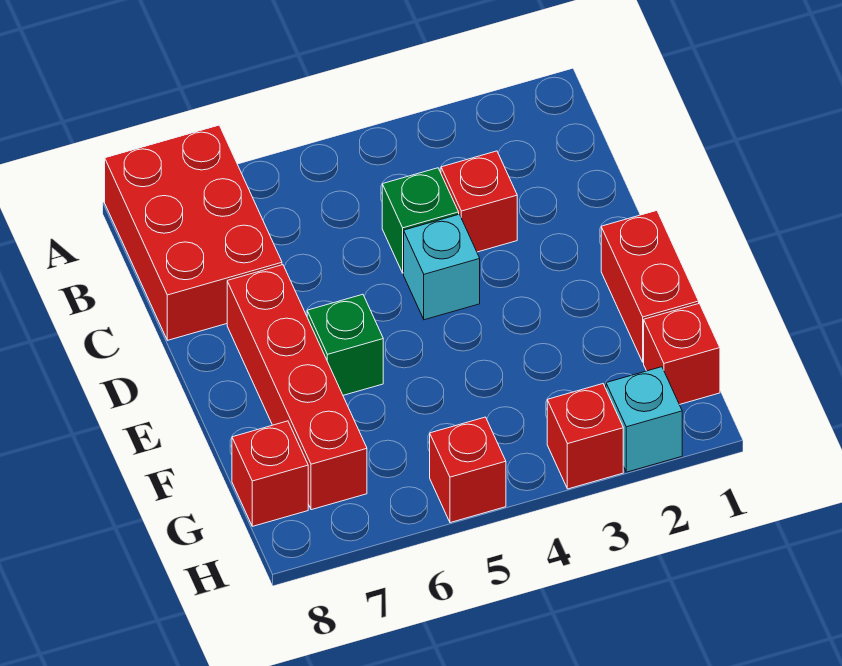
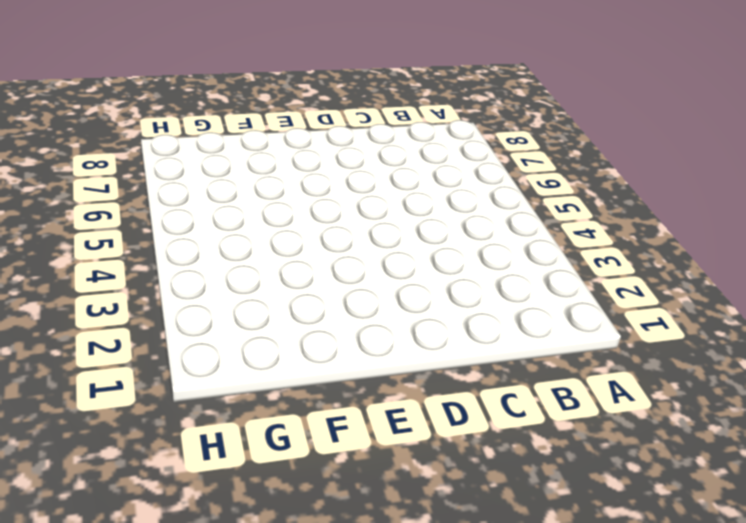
none -> red brick A7:C8 level 1
none -> red brick C3 level 1
none -> green brick C4 level 1

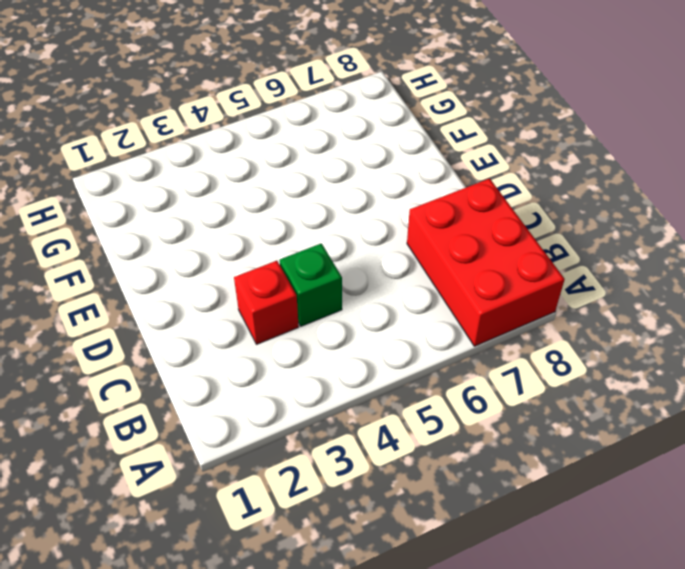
none -> cyan brick D4 level 1
none -> red brick D7:G7 level 1
none -> red brick E1:F1 level 1

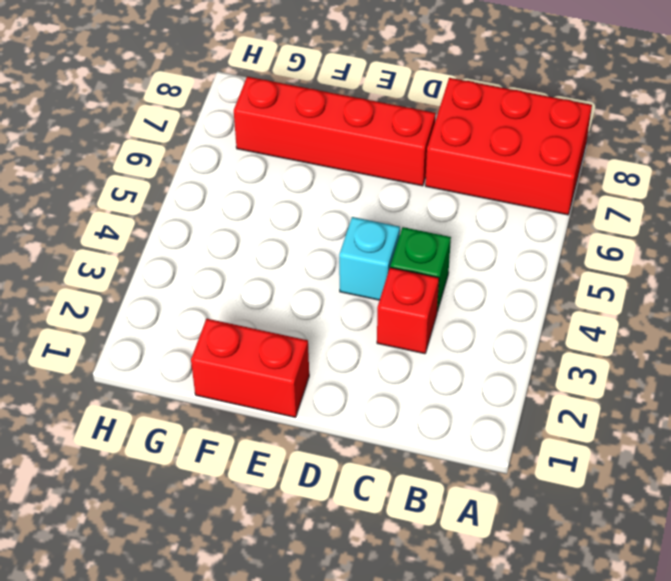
none -> green brick E6 level 1
none -> red brick G1 level 1
none -> red brick G8 level 1

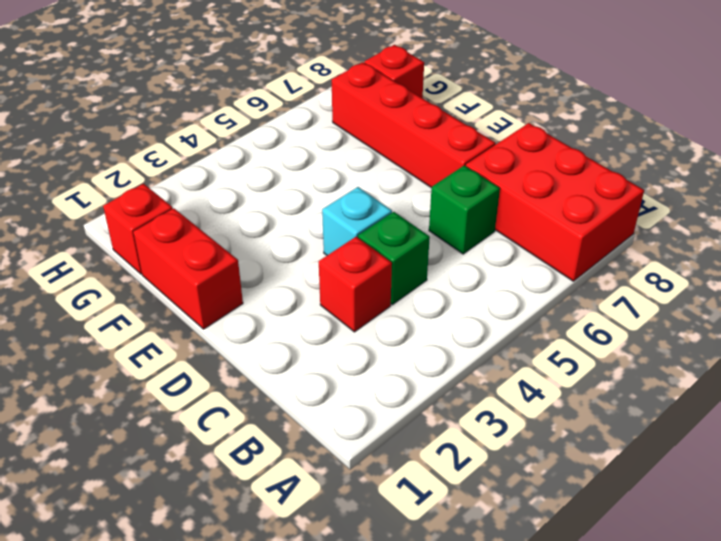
green brick C6 level 1 -> green brick E6 level 1
none -> cyan brick H2 level 1
none -> red brick H3 level 1
none -> red brick H5 level 1

